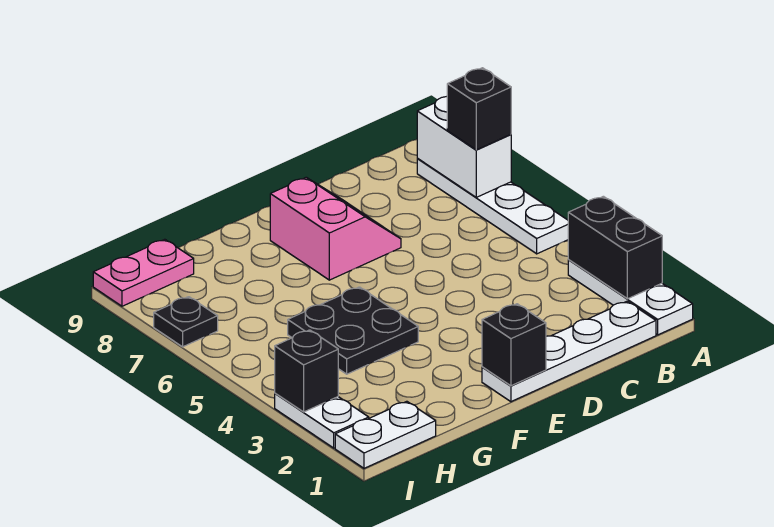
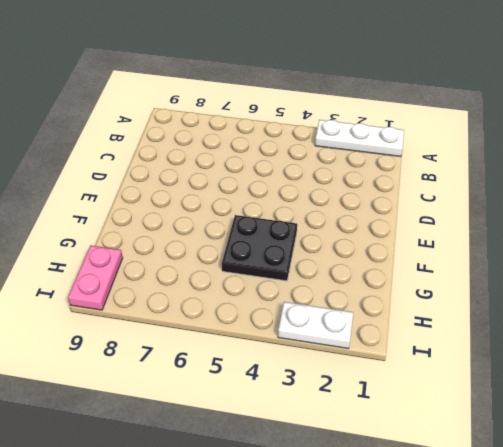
none -> white plate A5:A8 level 1
none -> white plate B1:E1 level 1
none -> pink slope D7:E8 level 1 top E

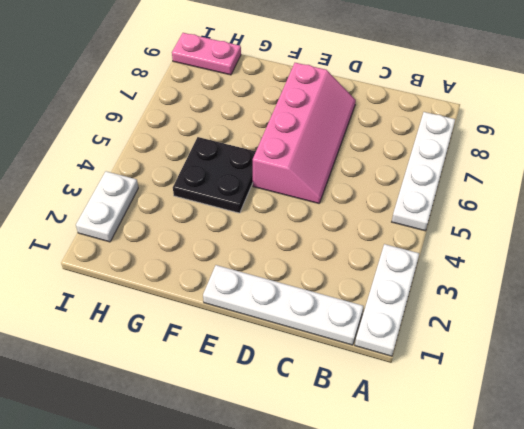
pink slope D5:E8 level 1 top E -> pink slope D7:E8 level 1 top E
none -> white plate H1:I1 level 1
none -> black plate I7 level 1
none -> black brick A2:A3 level 2

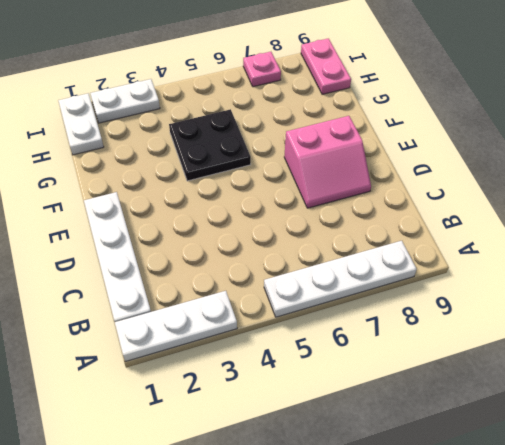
pink plate I7 level 1 -> black plate I7 level 1
none -> black brick A2:A3 level 2
none -> white brick A7:A8 level 2
none -> black brick E1 level 2

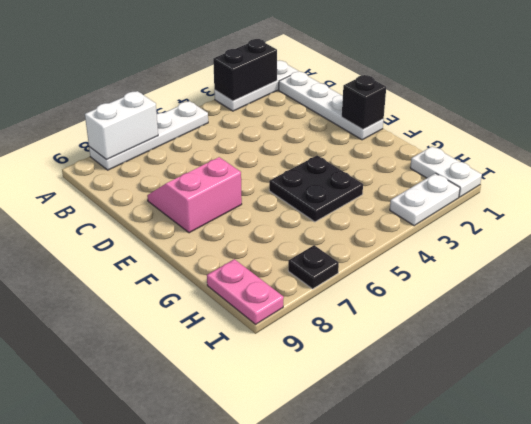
none -> black brick I3 level 2
none -> black brick A7 level 3

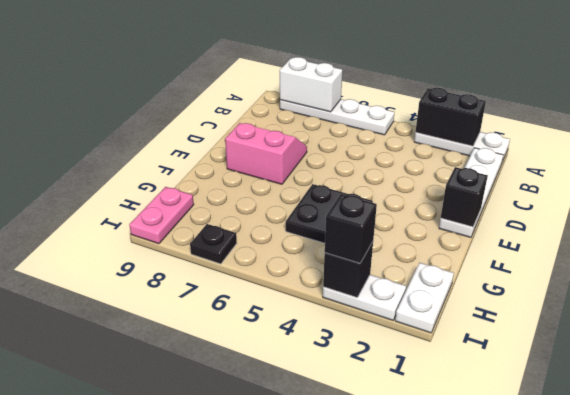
black brick I3 level 3 -> black brick A7 level 3

